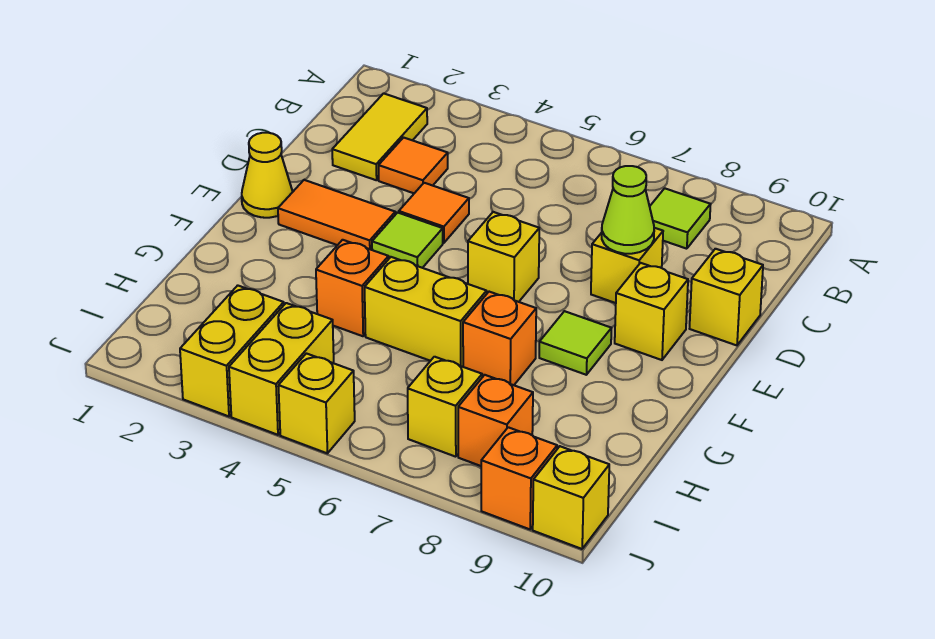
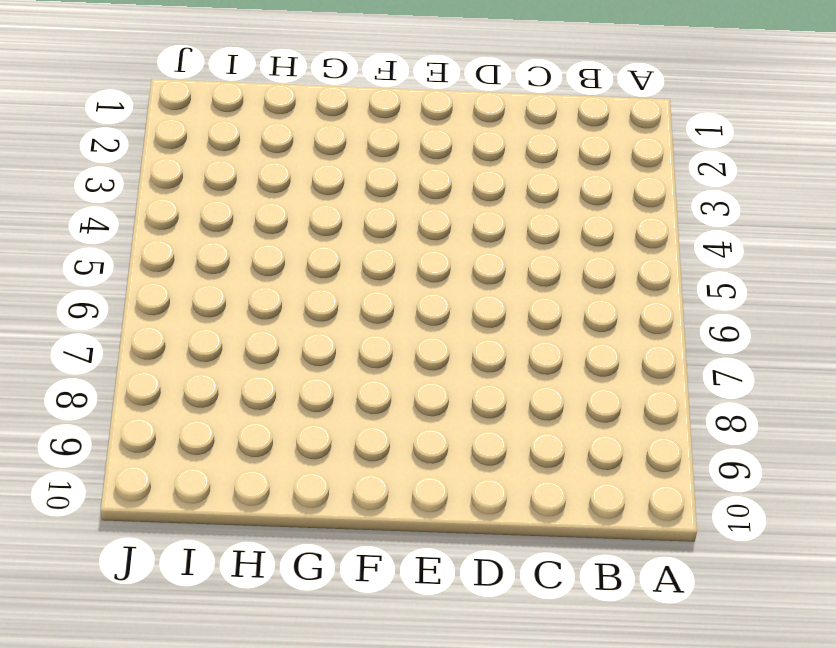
none -> yellow tile B2:C2 level 1
none -> lime tile B8 level 1
none -> orange tile C3 level 1

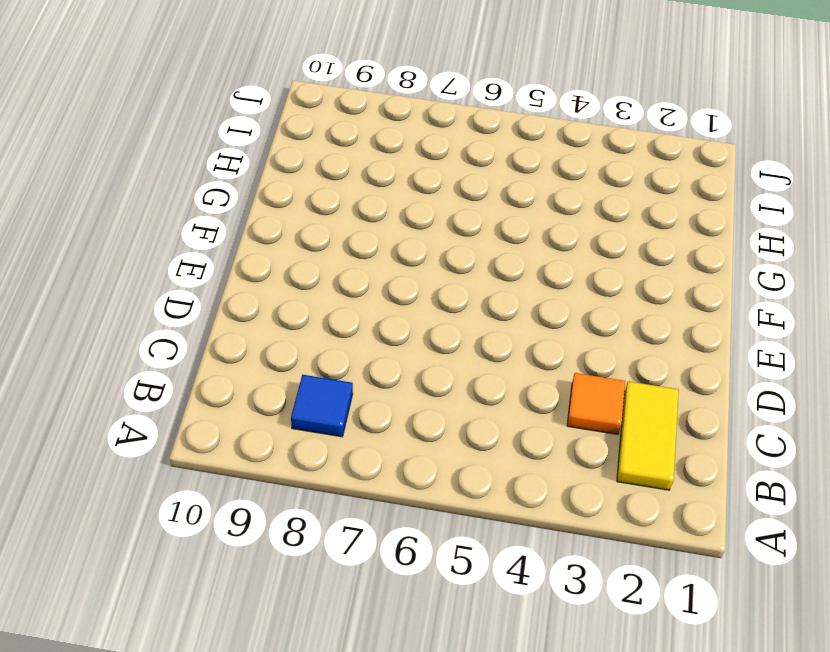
blue tile B8 level 1 -> lime tile B8 level 1
none -> orange tile D4 level 1
none -> yellow brick D8 level 1
none -> yellow brick D10 level 1

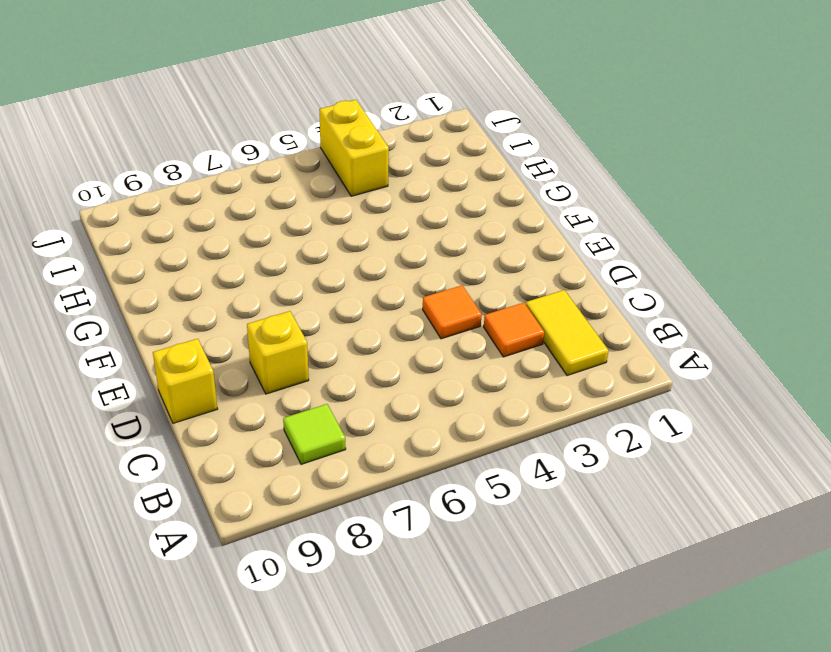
none -> yellow cone E1 level 1
none -> orange tile E2:E3 level 1
none -> lime tile E4 level 1

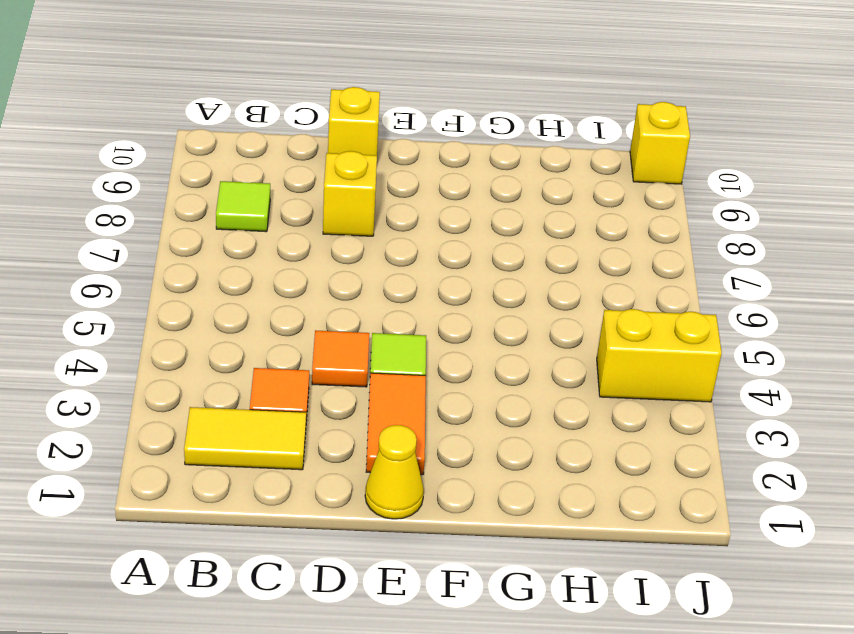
none -> yellow brick E6 level 1
none -> yellow brick E9 level 1
none -> lime tile F8 level 1

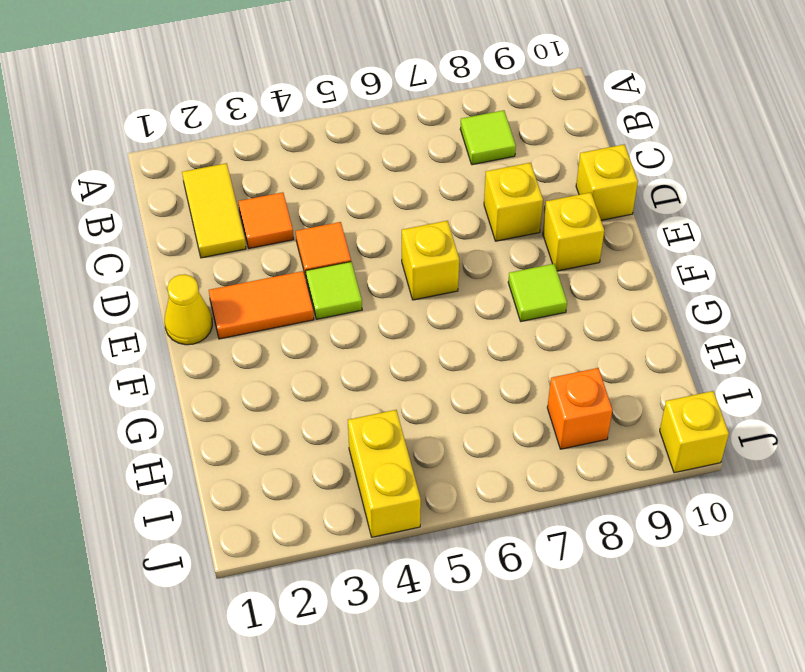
none -> orange brick G4 level 1
none -> yellow brick G5:G6 level 1
none -> orange brick G7 level 1

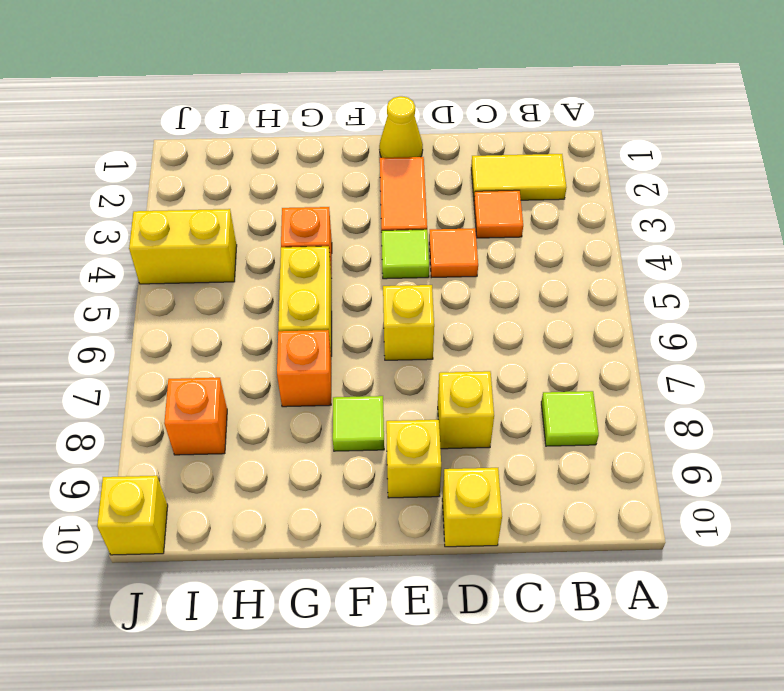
none -> yellow brick I3:J3 level 1
none -> yellow brick I7 level 1
none -> yellow brick J5 level 1

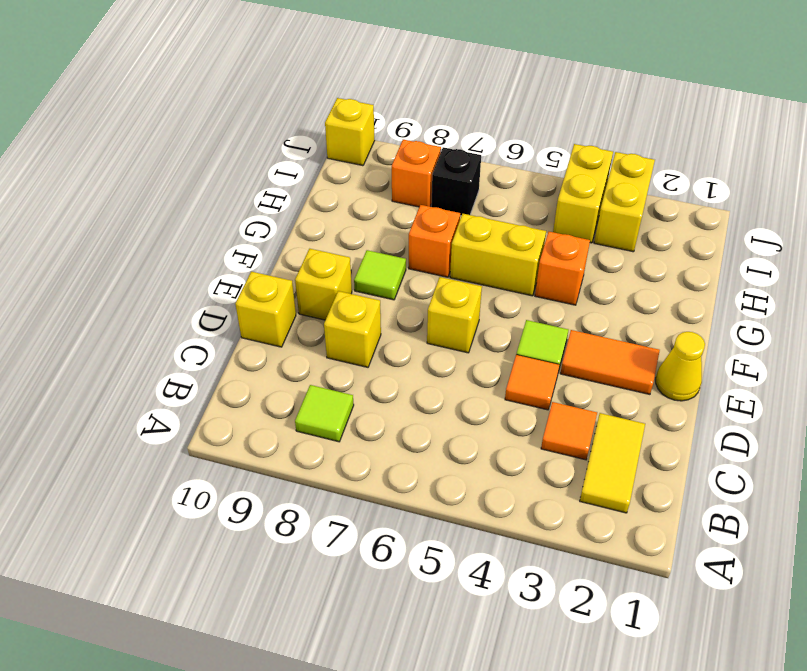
black brick I7 level 1 -> yellow brick I7 level 1
none -> yellow brick J5 level 1
none -> orange brick J9 level 1
none -> lime cone D8 level 2

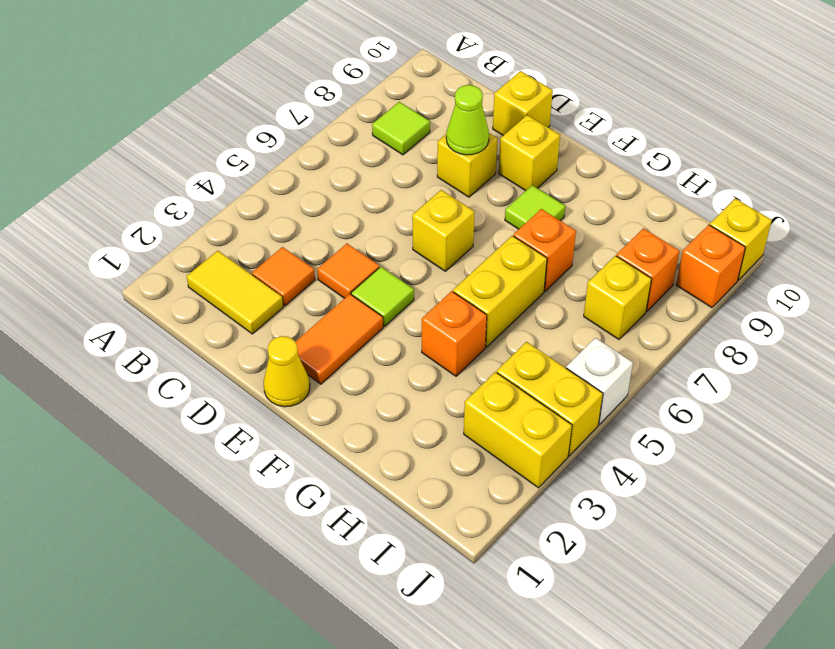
white brick J5 level 1 -> yellow brick J5 level 1

